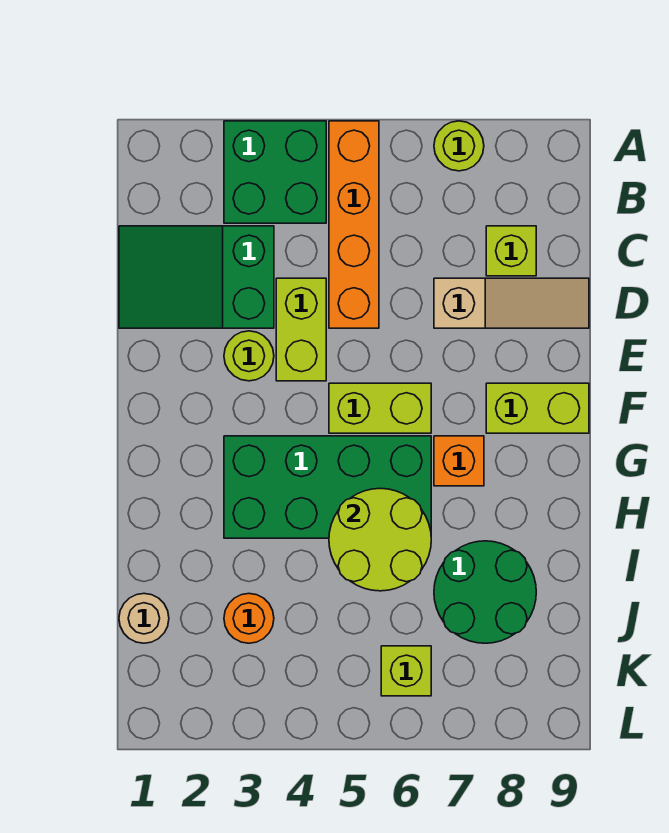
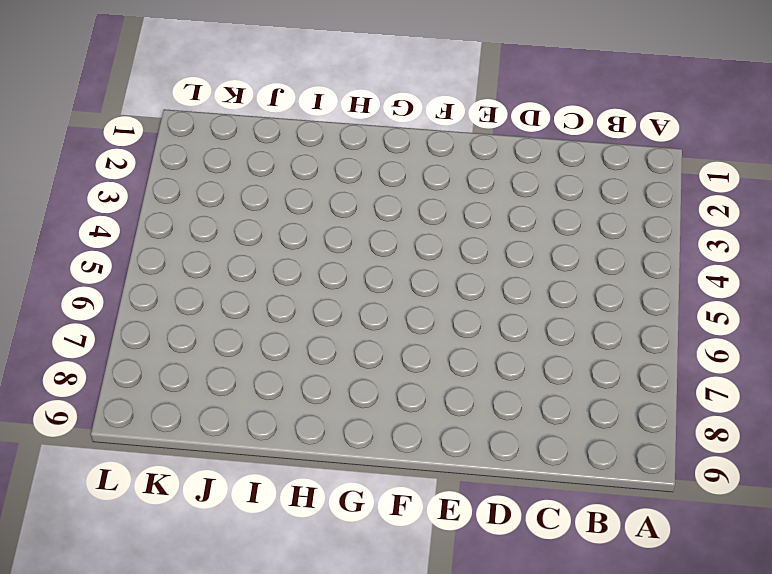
none -> green brick A3:B4 level 1
none -> orange brick A5:D5 level 1
none -> lime round brick A7 level 1

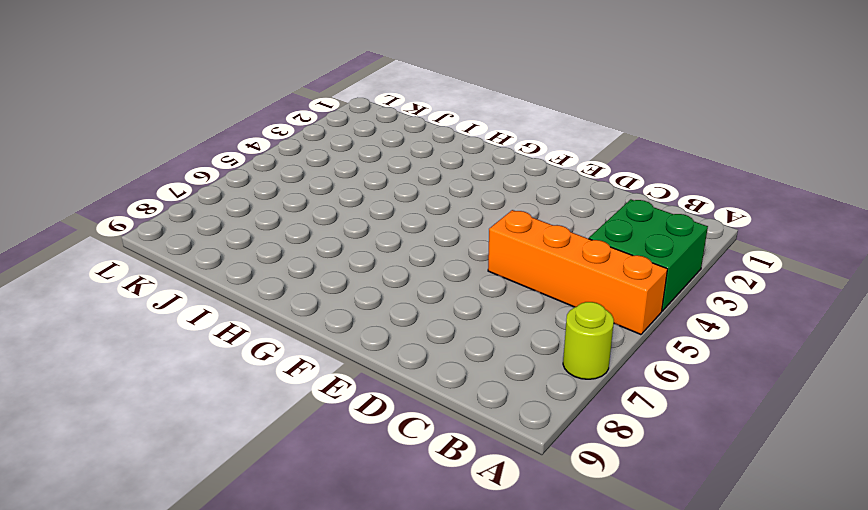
none -> green slope C1:D3 level 1 top 3
none -> lime brick C8 level 1
none -> lime brick D4:E4 level 1

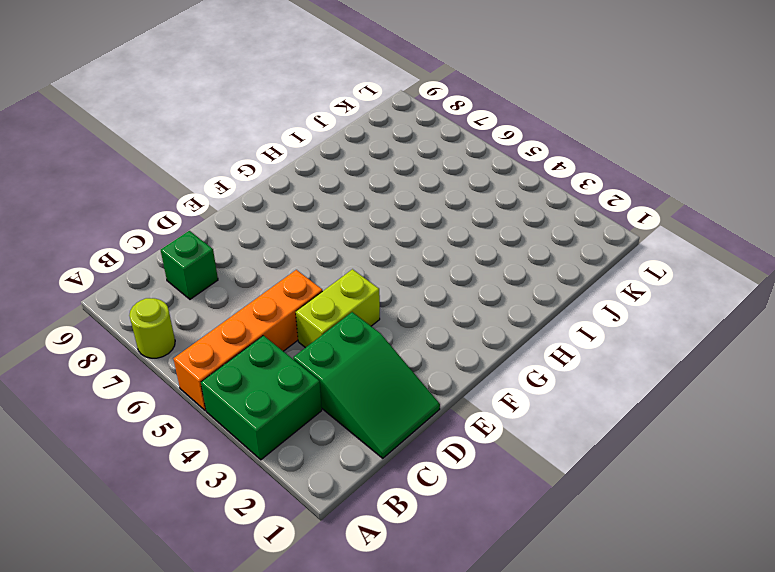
green brick C8 level 1 -> lime brick C8 level 1
none -> tan slope D7:D9 level 1 top 7
none -> lime round brick E3 level 1
none -> lime brick F5:F6 level 1

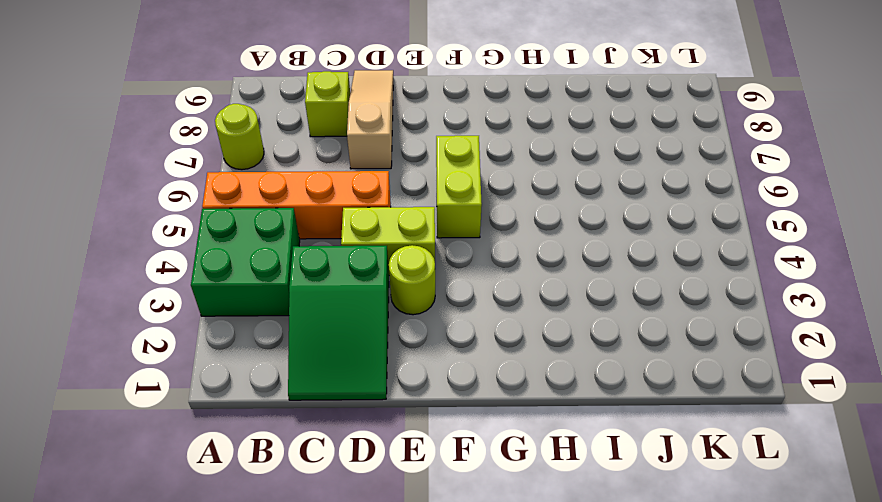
none -> lime brick F8:F9 level 1
none -> green brick G3:H6 level 1
none -> orange brick G7 level 1

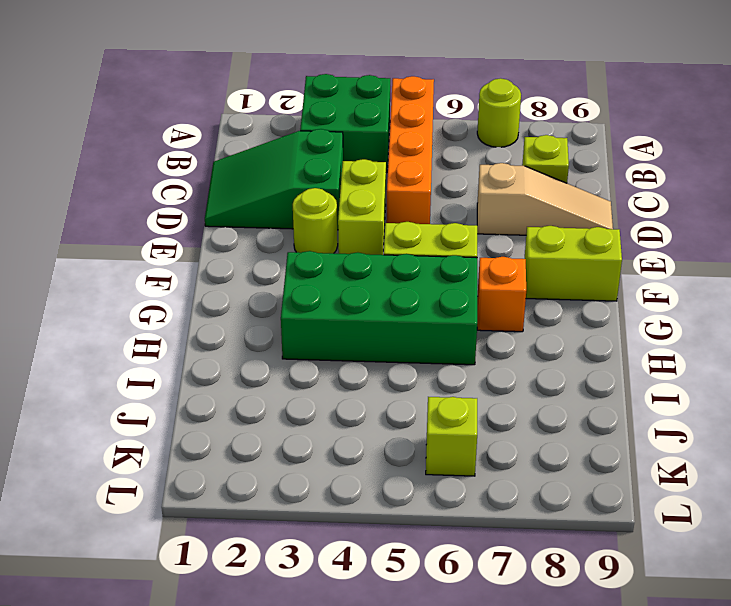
none -> green round brick I7:J8 level 1
none -> tan round brick J1 level 1
none -> orange round brick J3 level 1

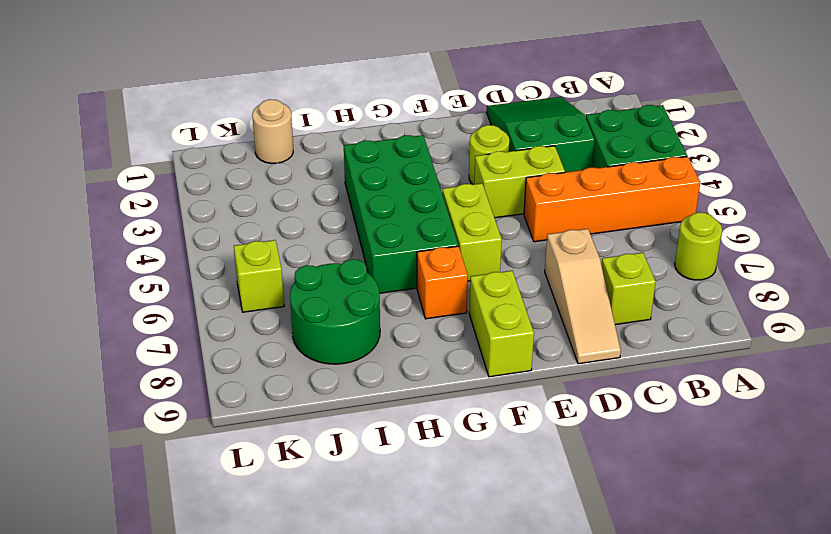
none -> orange round brick J3 level 1
none -> lime round brick H5:I6 level 2

